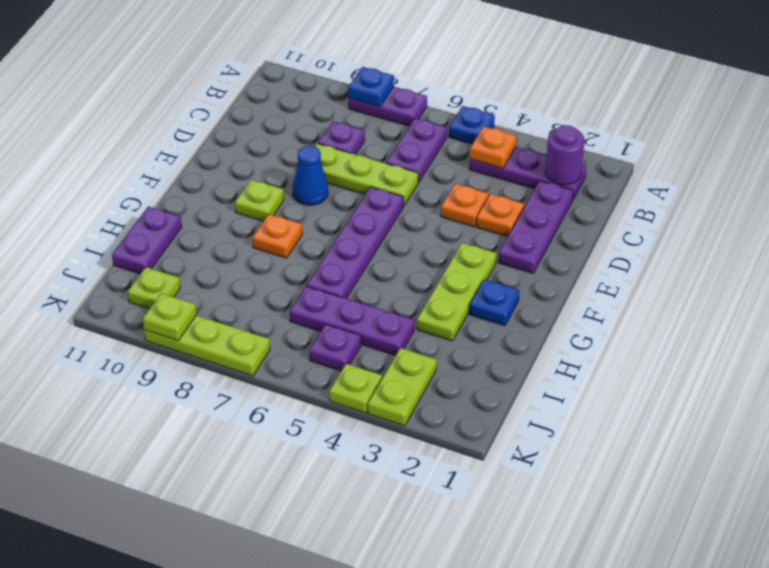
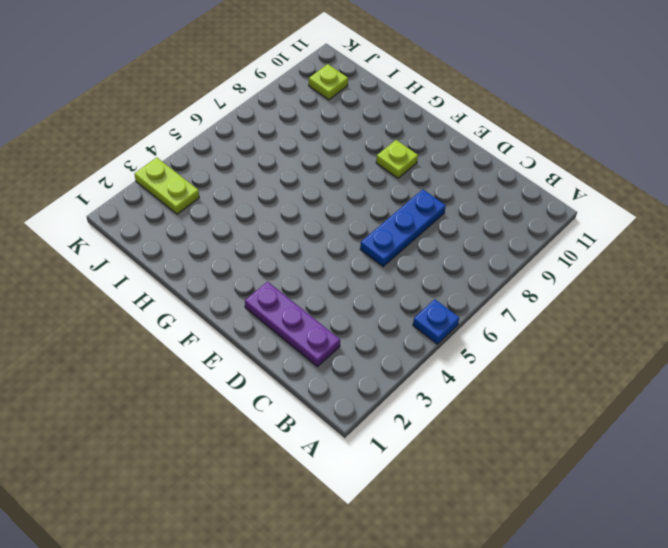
blue plate D6:D8 level 1 -> lime plate D6:D8 level 1
none -> purple plate A7:A8 level 1
none -> purple plate B2:B4 level 1
none -> purple plate B6:C6 level 1

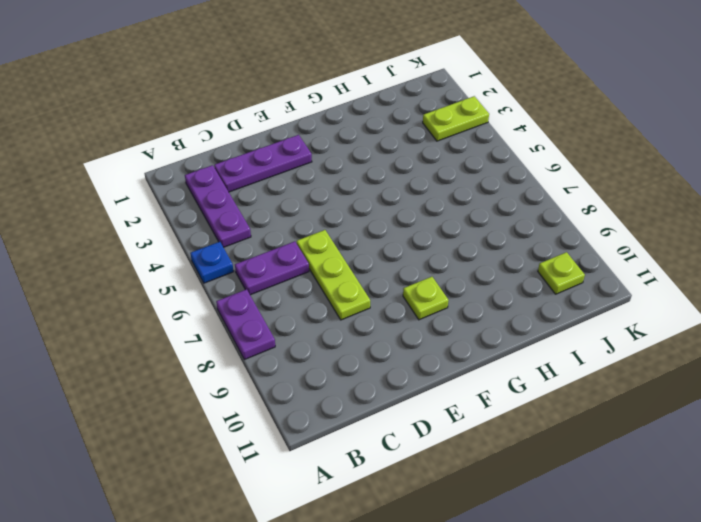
none -> purple plate C8 level 1
none -> orange plate D3 level 1
none -> orange plate D4 level 1

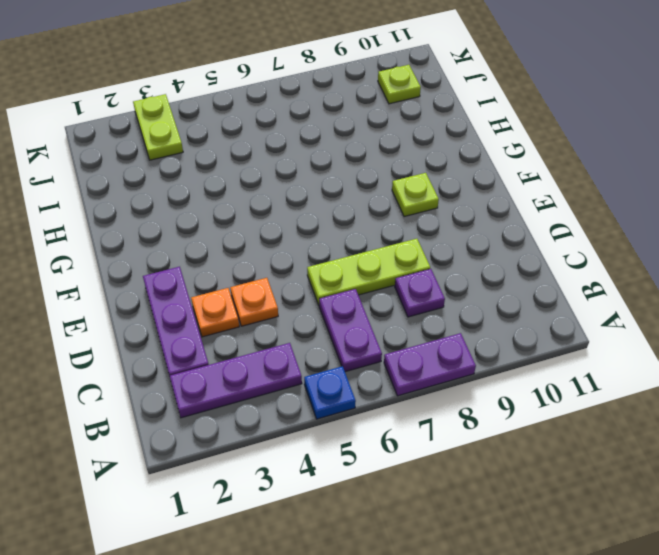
none -> purple plate E6:H6 level 1
none -> blue cone E8 level 1
none -> lime plate F3:H3 level 1

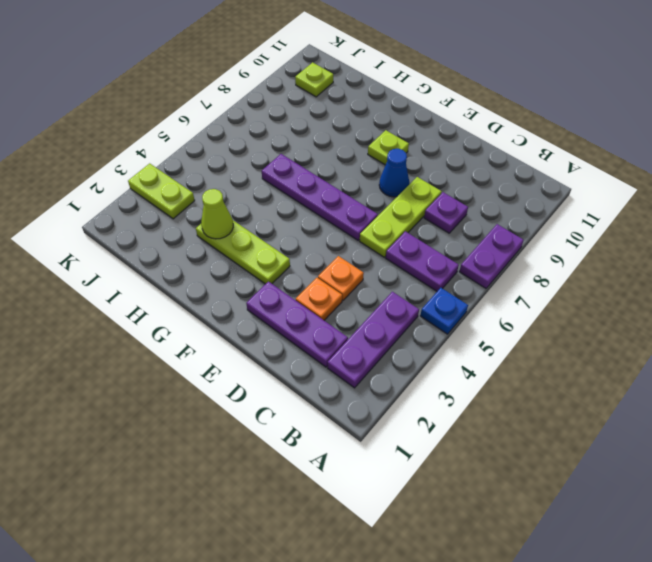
lime cone H3 level 2 -> none
none -> blue plate G2 level 1
none -> orange plate G8 level 1
none -> purple plate H11:I11 level 1

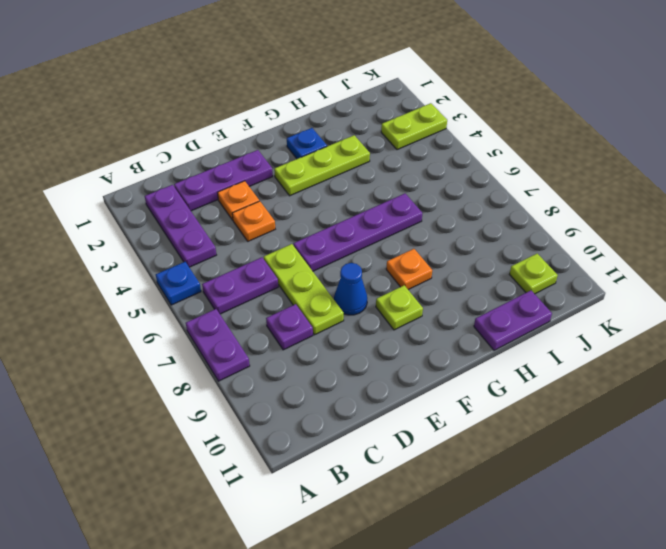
none -> purple plate I4:I6 level 1
none -> purple plate J5 level 1
none -> lime plate K4 level 1

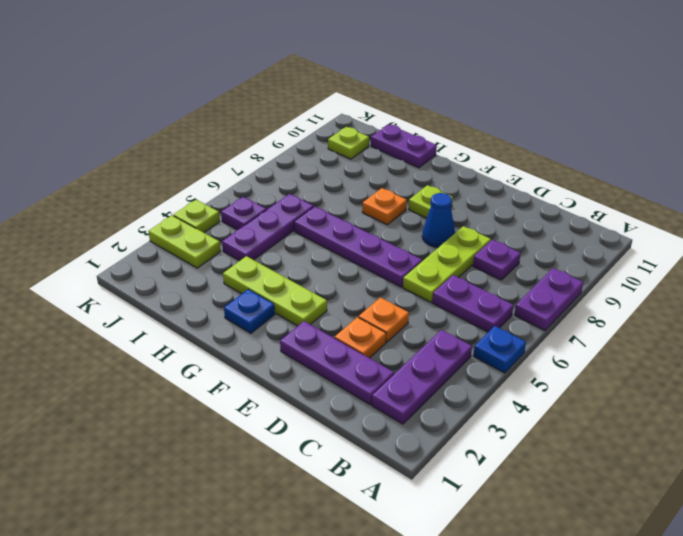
none -> lime plate K7:K9 level 1
none -> blue plate A8 level 2
none -> purple round brick B2 level 2

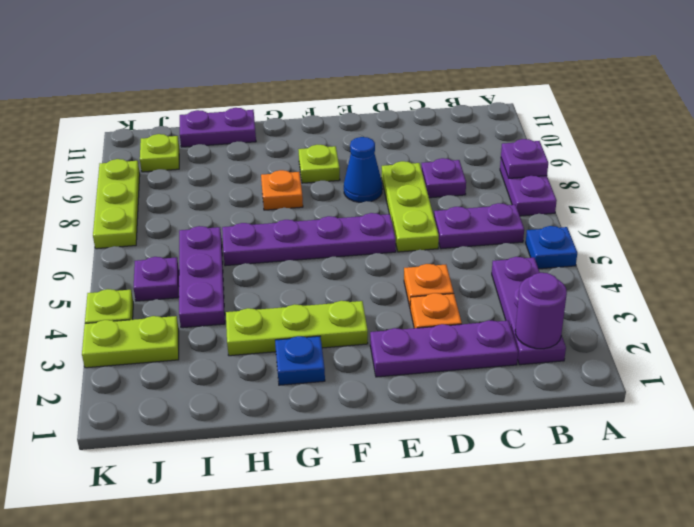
purple plate A8 level 2 -> blue plate A8 level 2
none -> orange plate B4 level 2
none -> lime plate K9 level 2

